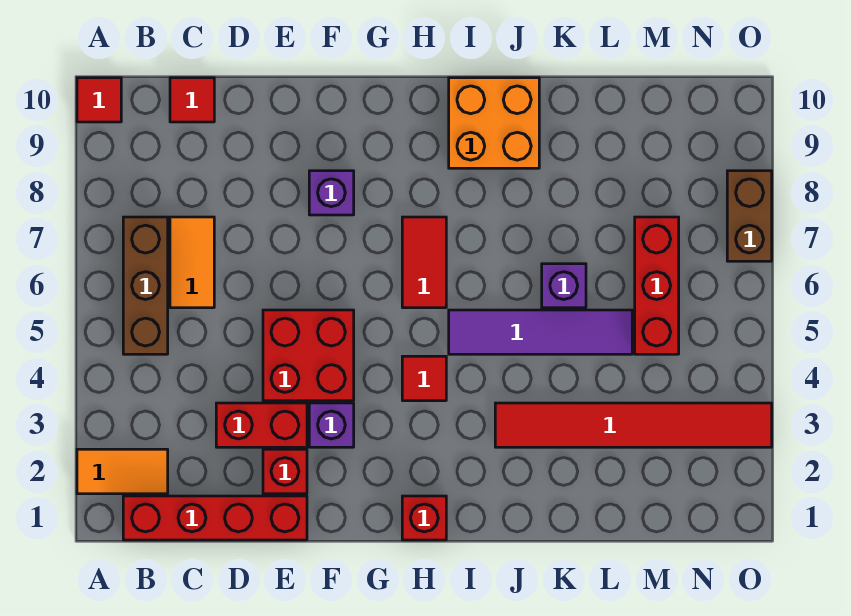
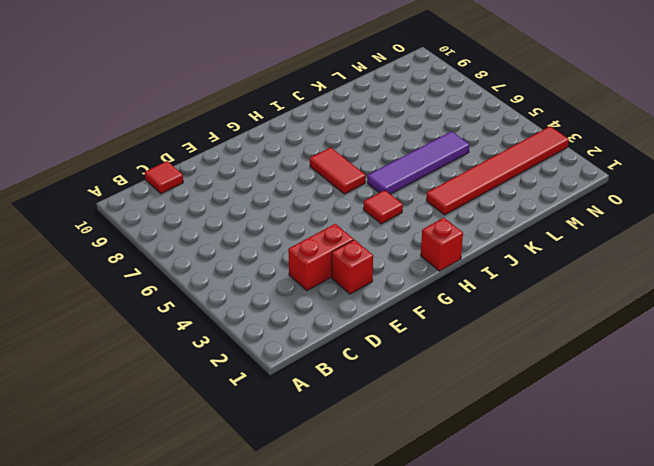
none -> orange tile A2:B2 level 1
none -> red tile A10 level 1
none -> red brick B1:E1 level 1

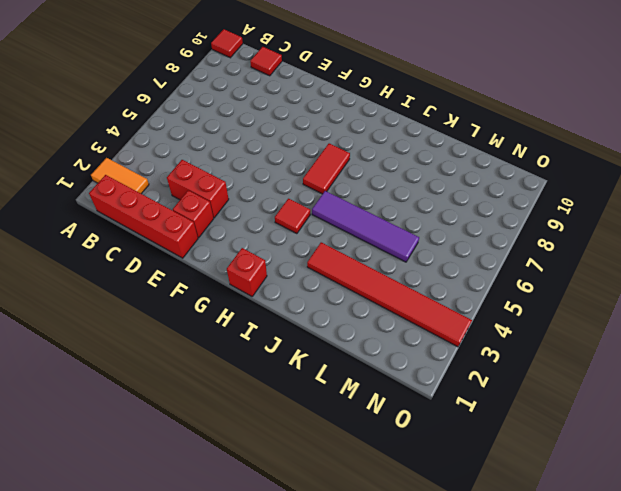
none -> brown brick B5:B7 level 1
none -> orange tile C6:C7 level 1
none -> red brick E4:F5 level 1

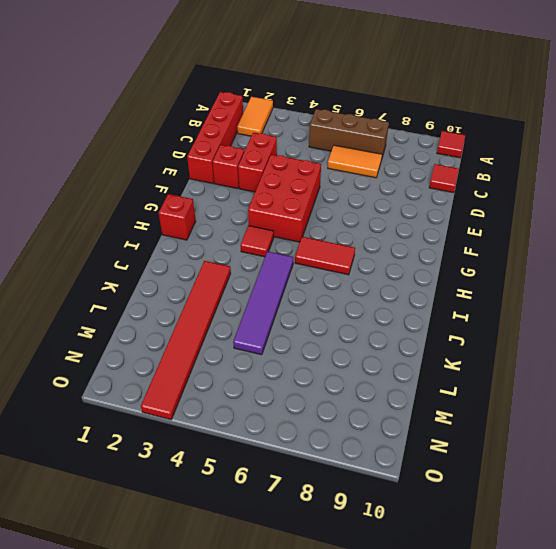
red brick E4:G5 level 1 -> red brick E4:F5 level 1
none -> purple brick F3 level 1
none -> purple brick F8 level 1
none -> orange brick I9:J10 level 1

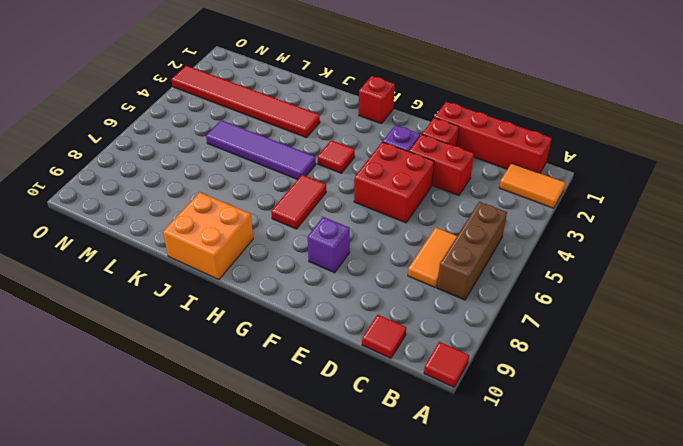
none -> purple brick K6 level 1
none -> red brick M5:M7 level 1
none -> brown brick O7:O8 level 1

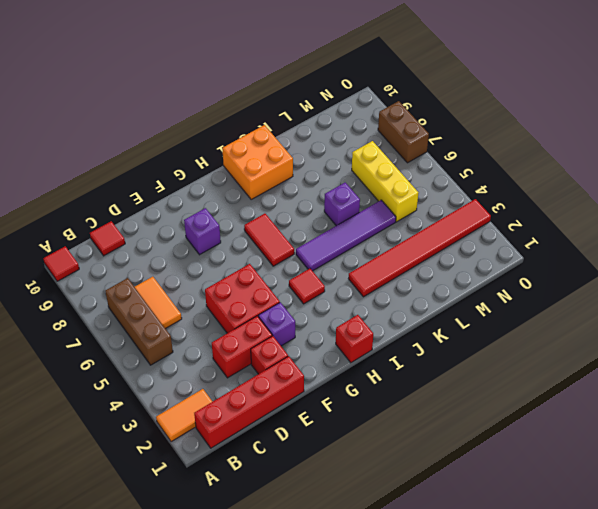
yellow brick M5:M7 level 1 -> red brick M5:M7 level 1

